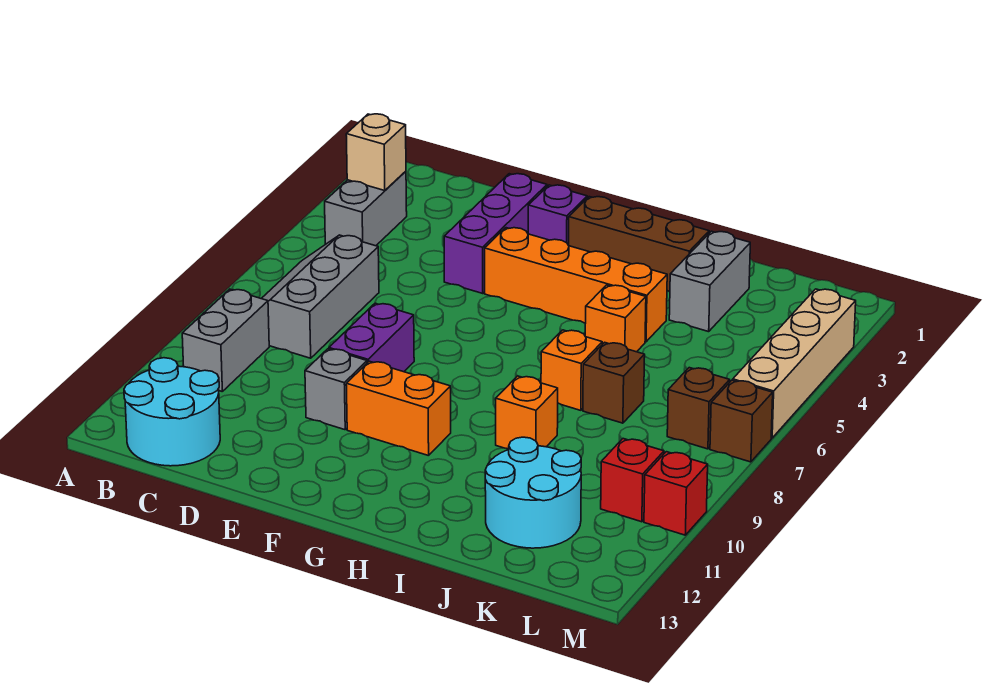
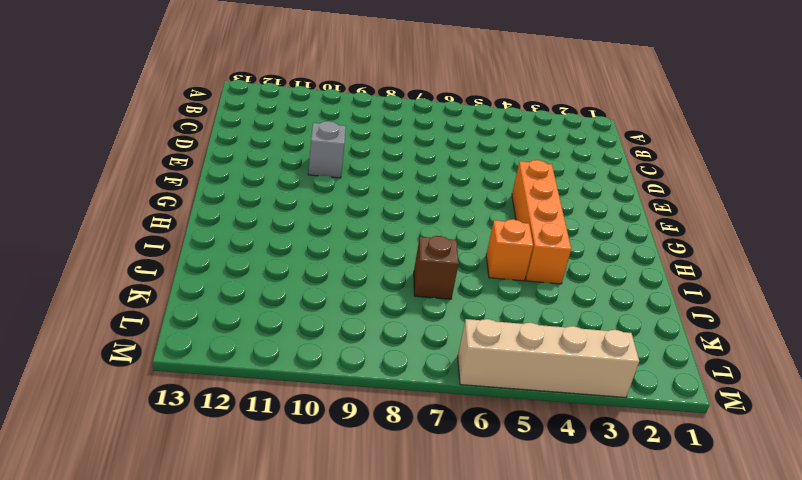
none -> grey brick B3:B4 level 1
none -> grey slope B6:C8 level 1 top C
none -> grey brick B9:B10 level 1

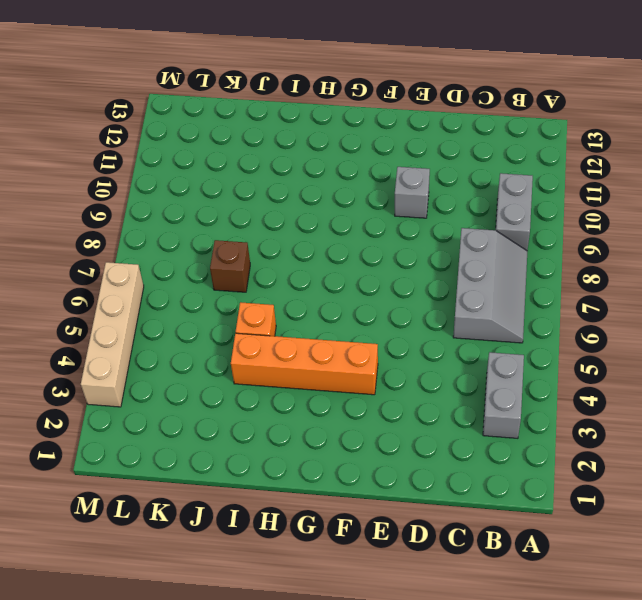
none -> cyan round brick B12:C13 level 1
none -> purple brick E2:E4 level 1
none -> purple brick E8:E9 level 1

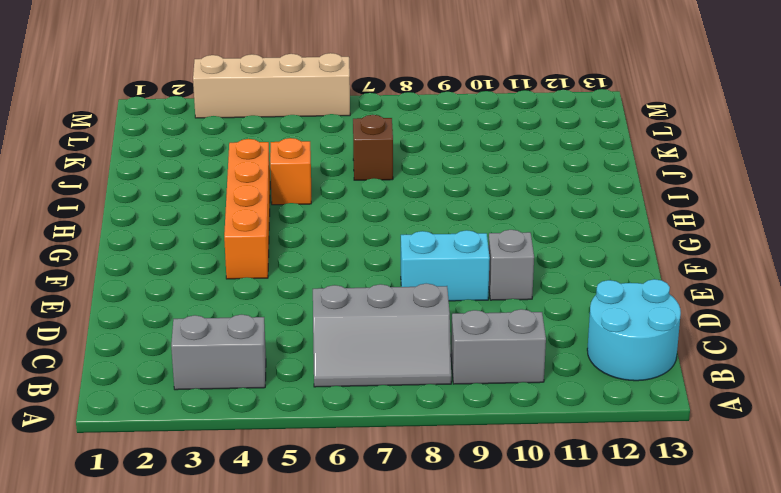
cyan brick E8:E9 level 1 -> purple brick E8:E9 level 1
none -> purple brick E2:E4 level 1
none -> purple brick F2 level 1
none -> orange brick F10:G10 level 1

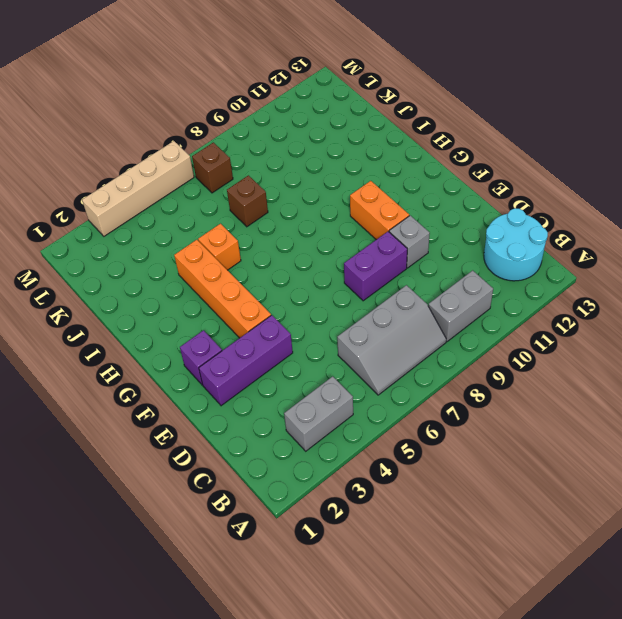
none -> brown brick G2:I2 level 1
none -> orange brick I7 level 1
none -> orange brick I9 level 1

